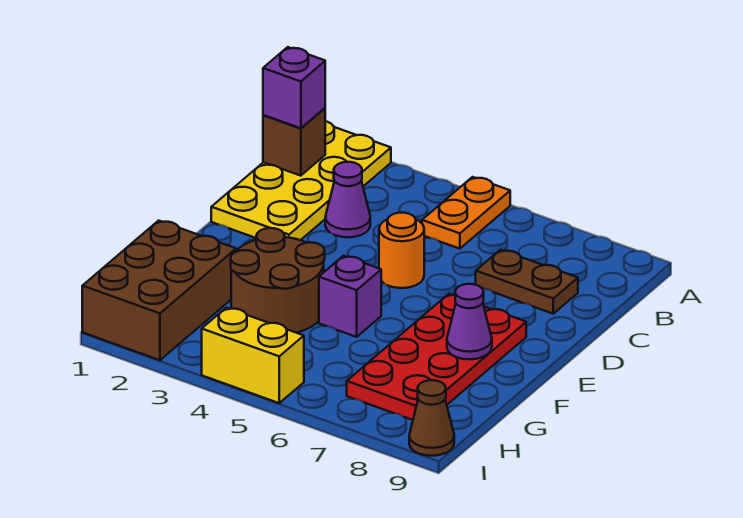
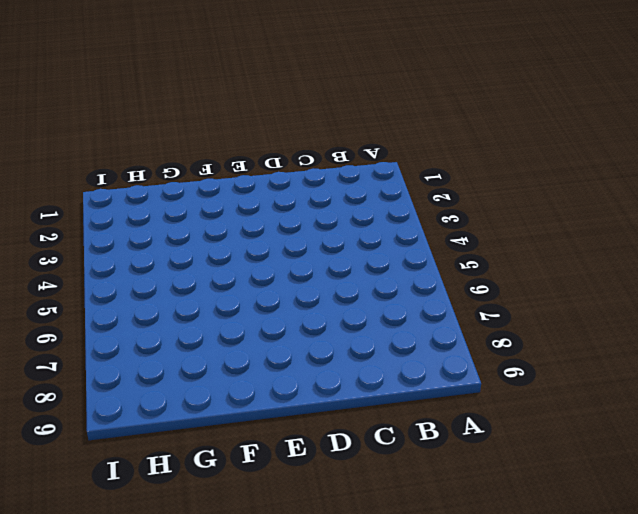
none -> yellow plate A1:D2 level 1
none -> orange plate A5:B5 level 1
none -> purple cone C3 level 1

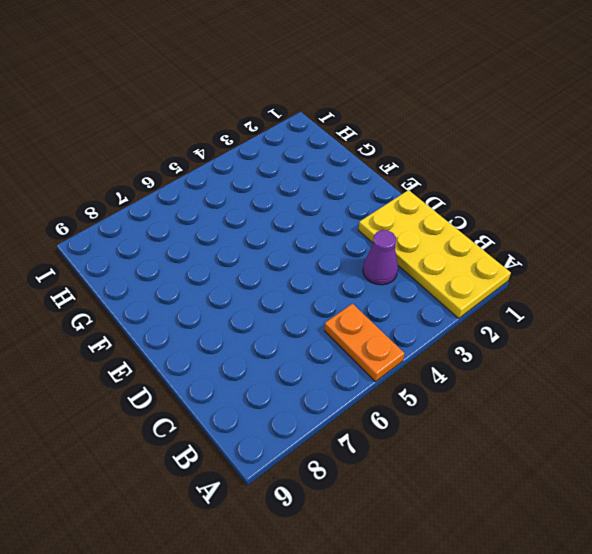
none -> brown plate C7:C8 level 1
none -> orange round brick D5 level 1
none -> red plate E7:H8 level 1

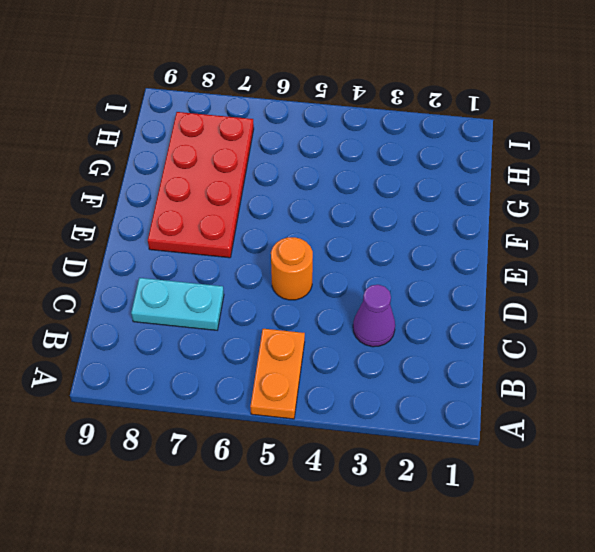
cyan plate C7:C8 level 1 -> brown plate C7:C8 level 1
none -> yellow plate A1:D2 level 1
none -> brown round brick F3:G4 level 1
none -> purple brick F5 level 1

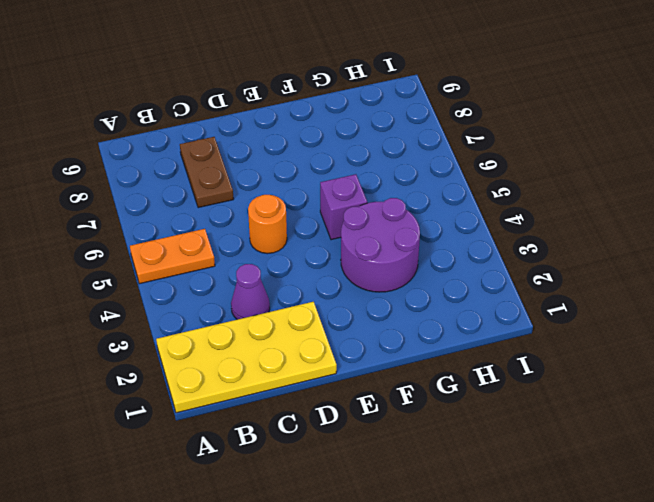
purple round brick F3:G4 level 1 -> brown round brick F3:G4 level 1
none -> red plate E7:H8 level 1
none -> brown brick G1:I2 level 1
none -> yellow brick I4:I5 level 1

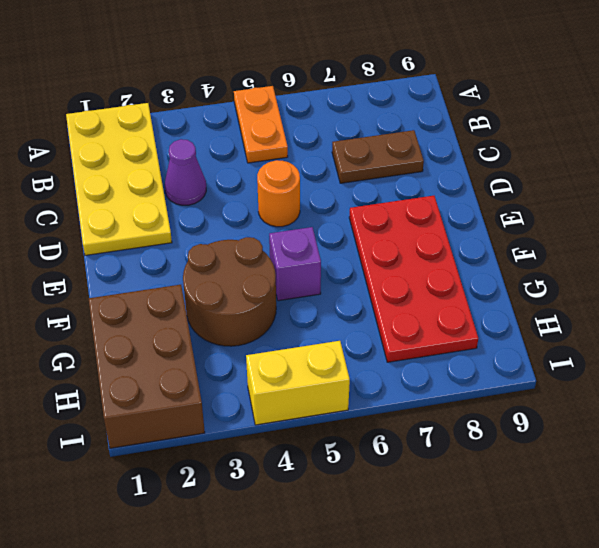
none -> brown cone I9 level 1
none -> brown brick B1 level 2
none -> purple cone F8 level 2

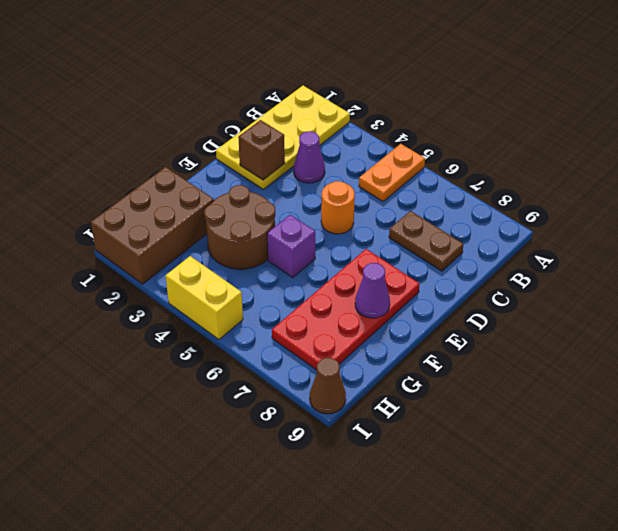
brown brick D2 level 2 -> brown brick B1 level 2
none -> purple brick B1 level 3

